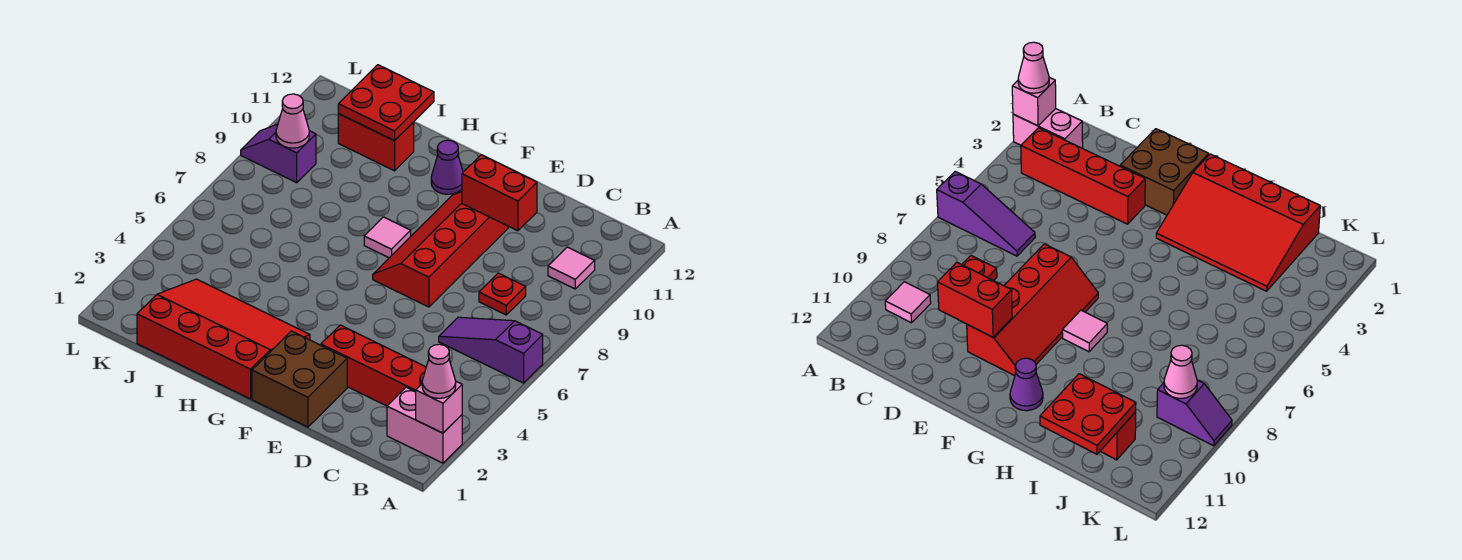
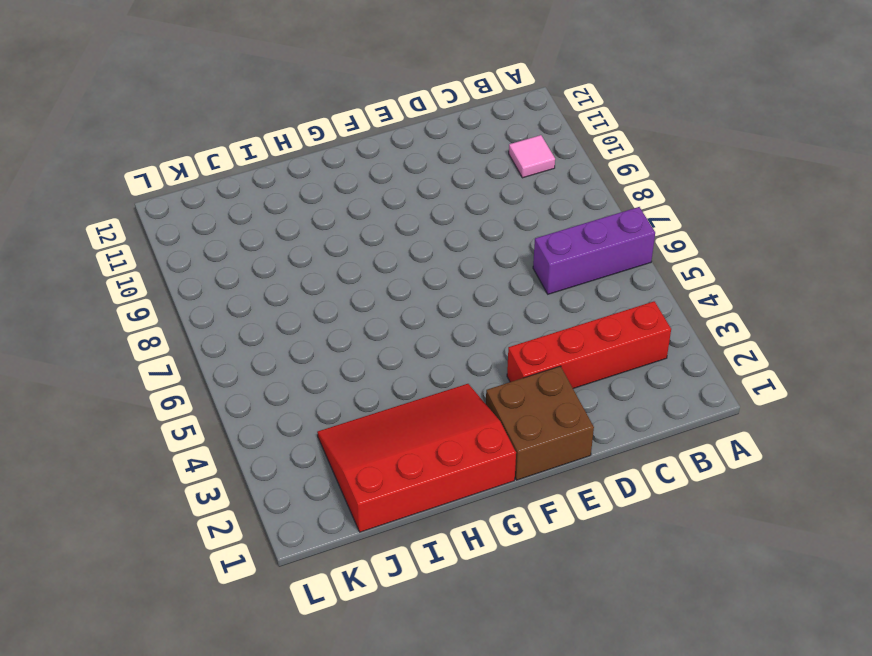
purple brick A6:C6 level 1 -> purple slope A6:C6 level 1 top A
none -> pink brick A2:B2 level 1
none -> red plate C8 level 1
none -> red slope E7:F10 level 1 top E

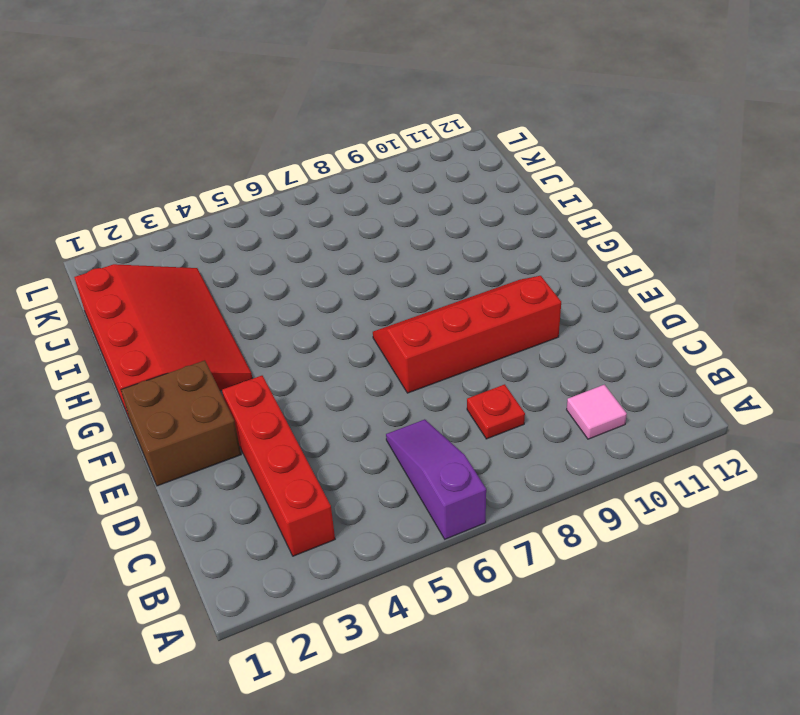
none -> pink brick A2:B2 level 1
none -> pink tile G8 level 1
none -> purple cone G11 level 1

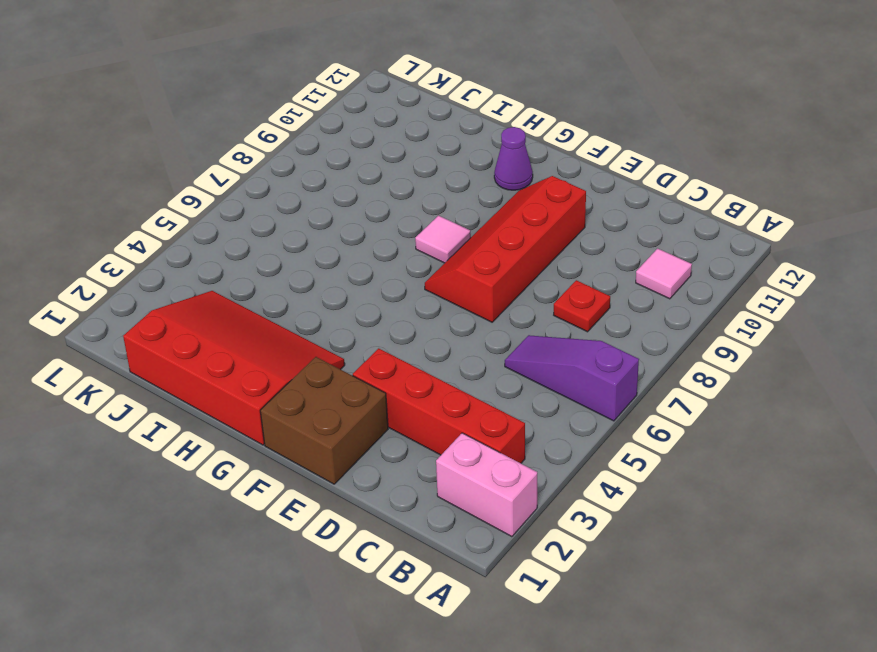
none -> red brick I11:J11 level 1
none -> purple slope K9:L9 level 1 top K
none -> pink brick A2 level 2

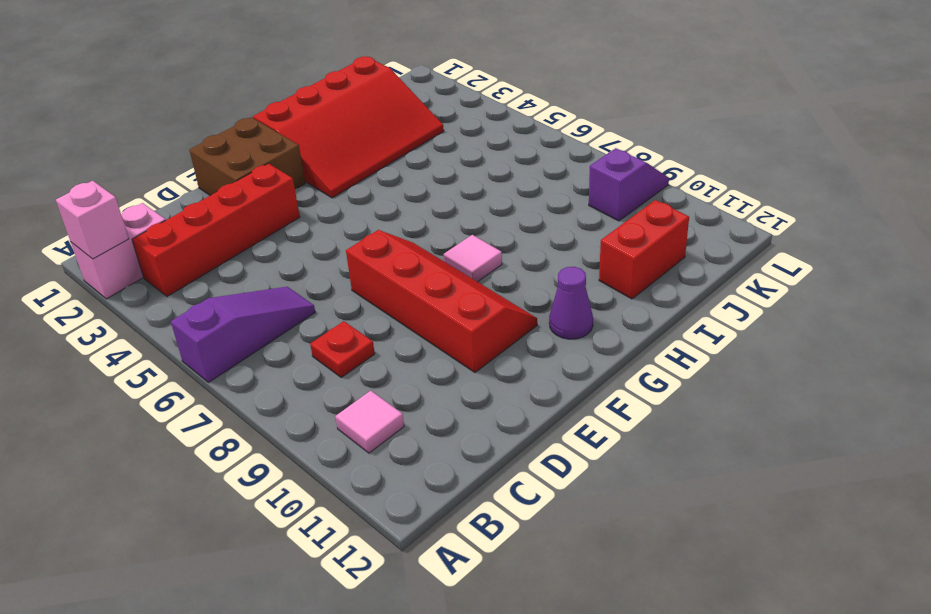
none -> red brick D10:E10 level 2
none -> red plate I11:J12 level 2
none -> pink cone K9 level 2

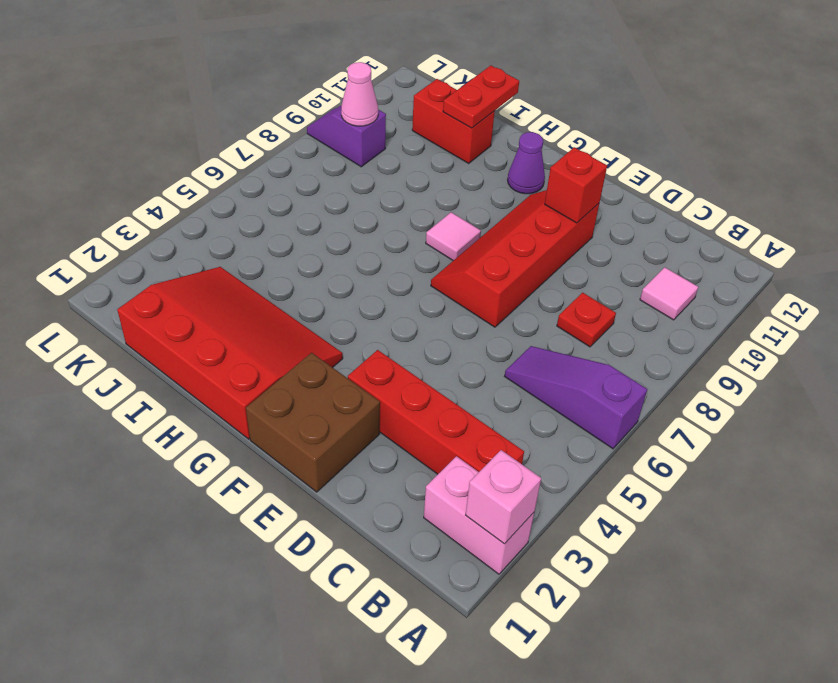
red brick E10 level 2 -> red brick D10:E10 level 2
red plate I11:I12 level 2 -> red plate I11:J12 level 2
none -> pink cone A2 level 3

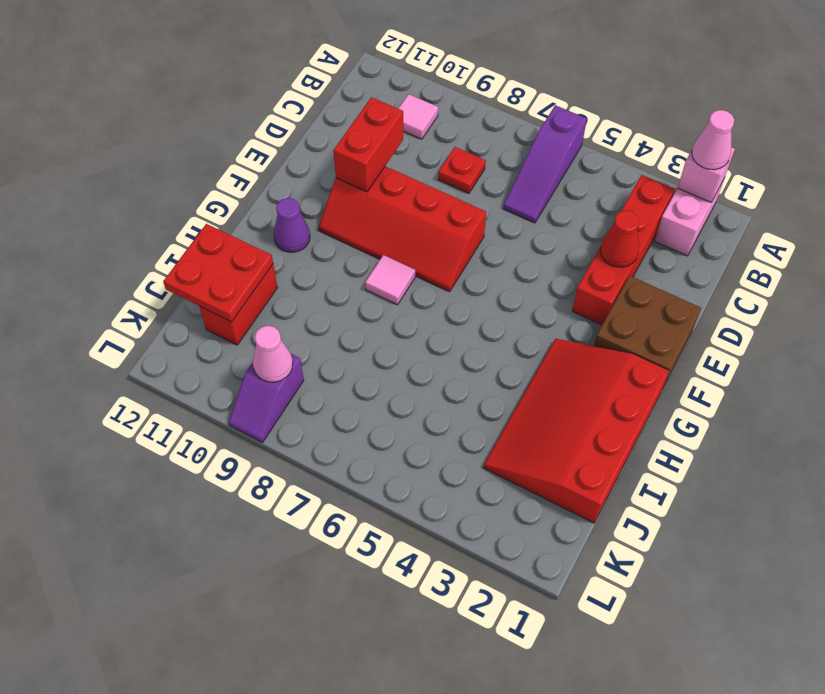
red cone D3 level 2 -> none

